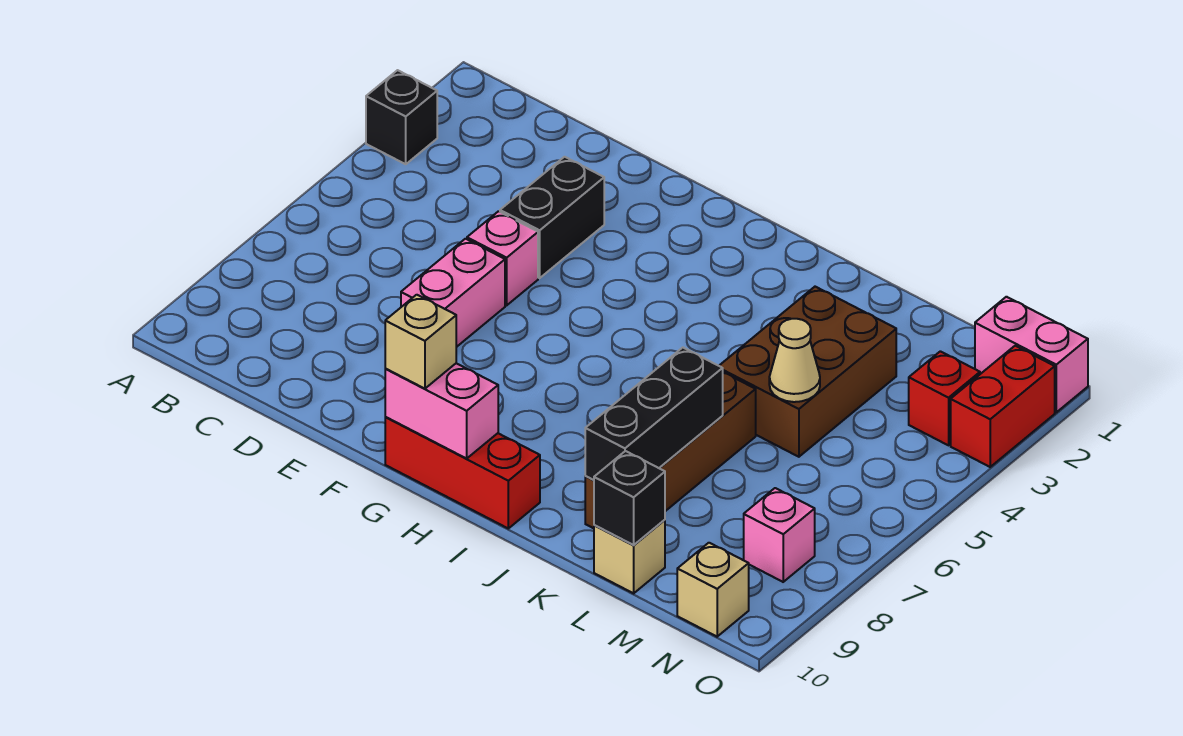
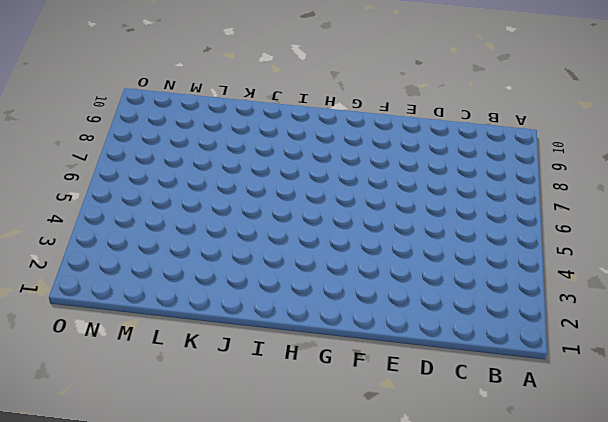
none -> black brick A3 level 1
none -> black brick E3:E4 level 1
none -> pink brick E5 level 1

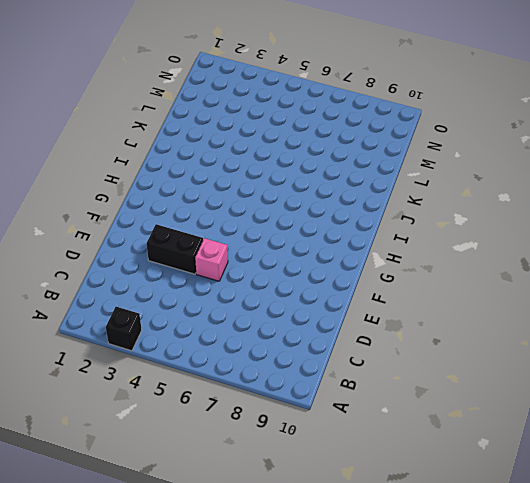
none -> pink brick E6:E7 level 1
none -> red brick G10:I10 level 1
none -> brown brick K3:L5 level 1

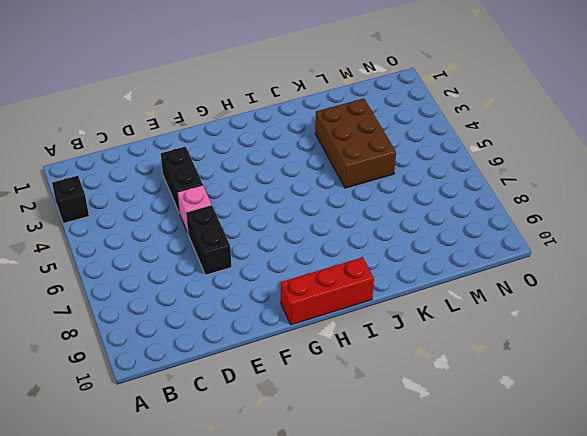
black brick E6:E7 level 1 -> pink brick E6:E7 level 1
none -> brown brick K6:K9 level 1
none -> tan brick L10 level 1
none -> pink brick N1:O1 level 1

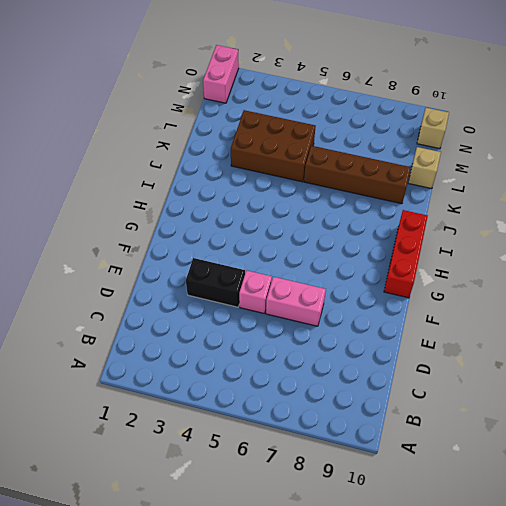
none -> black brick A3 level 1
none -> red brick N3 level 1
none -> pink brick N8 level 1

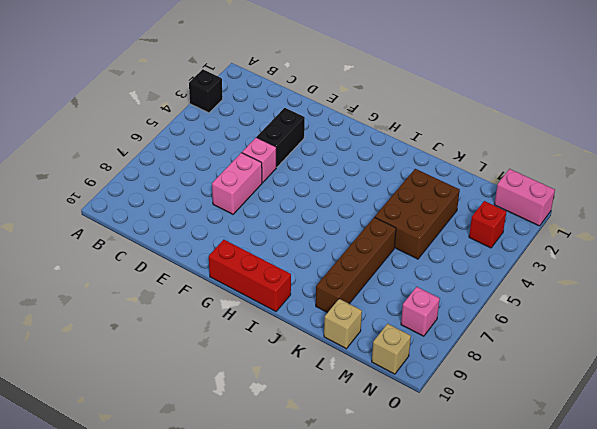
none -> red brick O2:O3 level 1
none -> pink brick G10:H10 level 2
none -> black brick K7:K9 level 2

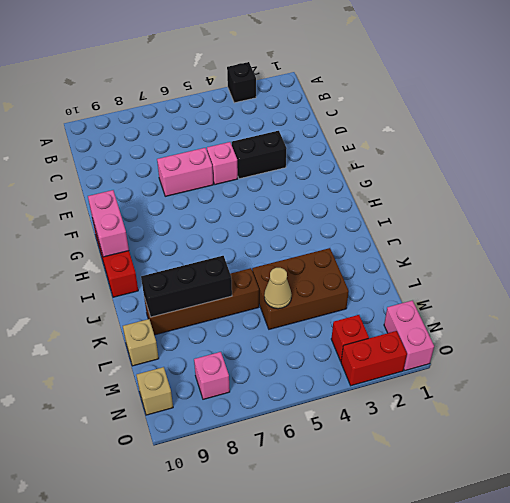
none -> black brick L10 level 2
none -> tan brick G10 level 3

